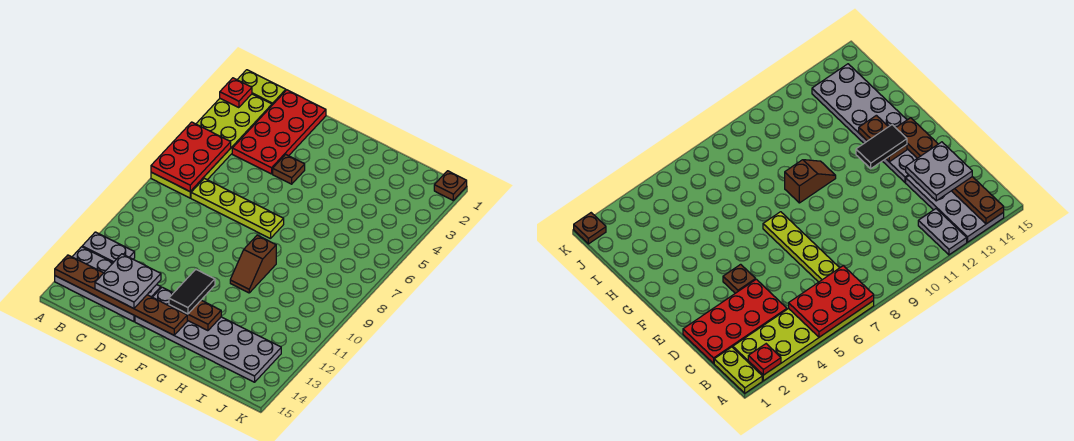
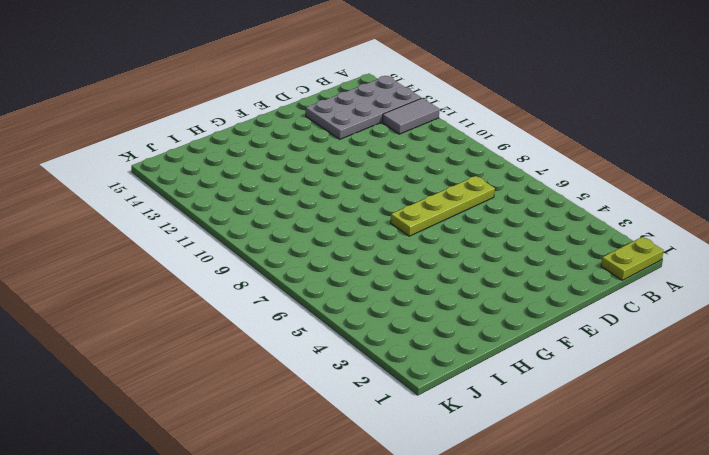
grey tile A12:B12 level 1 -> grey plate A12:B12 level 1
none -> lime plate A2:B7 level 1
none -> red plate C1:D4 level 1
none -> brown plate E4 level 1

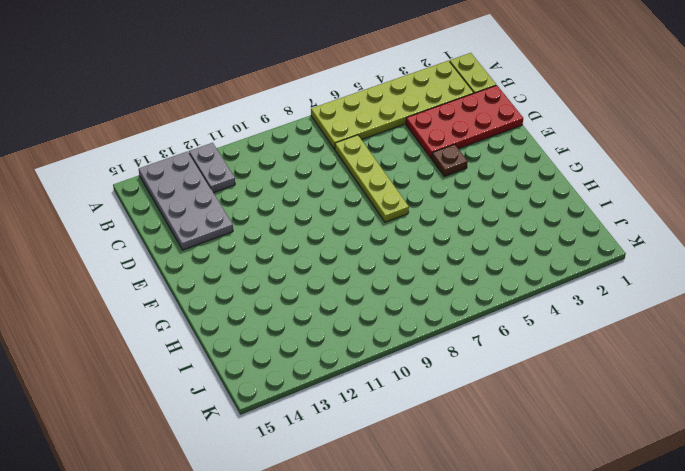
none -> grey plate E13:J14 level 1
none -> brown slope G9:G10 level 1 top 9
none -> brown plate K1 level 1

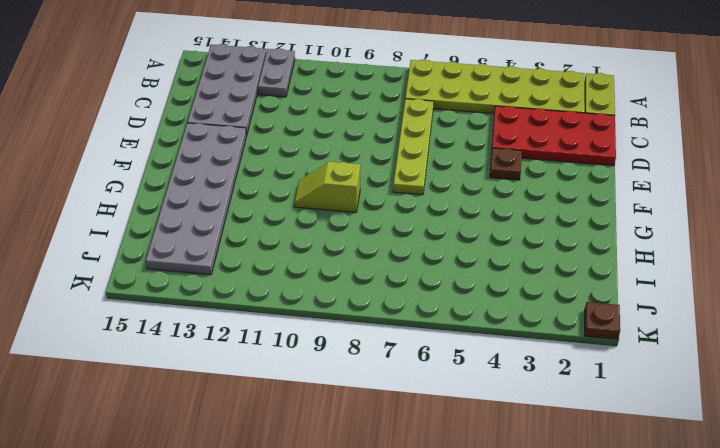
lime slope G9:G10 level 1 top 9 -> brown slope G9:G10 level 1 top 9
none -> red plate A2 level 2
none -> red plate A5:B7 level 2
none -> brown plate A14:F14 level 2

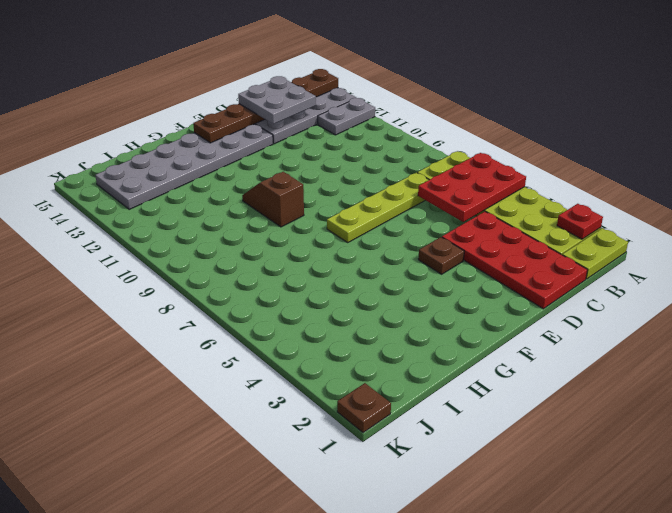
red plate A5:C6 level 2 -> red plate A5:B7 level 2
none -> brown plate F13:G13 level 2
none -> black tile F12:F13 level 3

